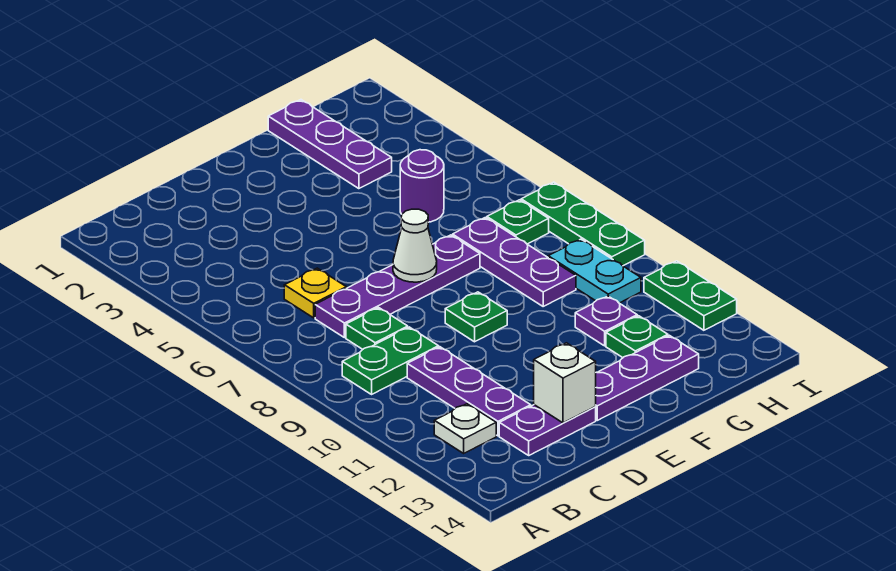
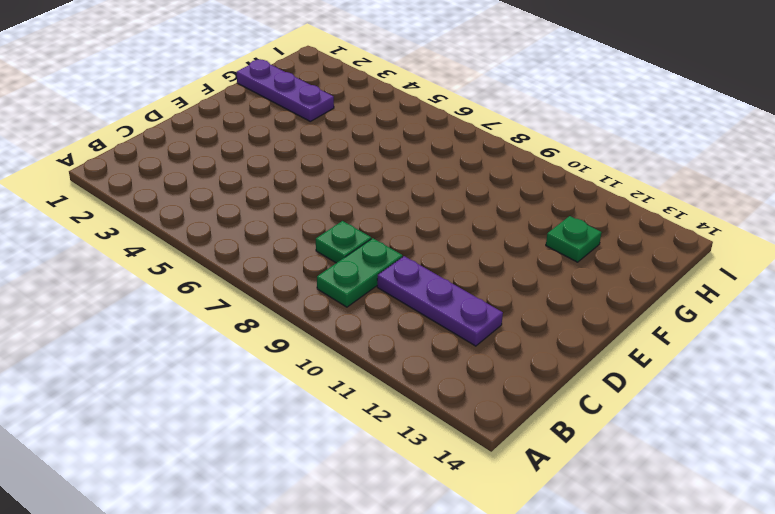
none -> white plate B12 level 1
none -> yellow plate C6 level 1
none -> purple plate C7:F7 level 1

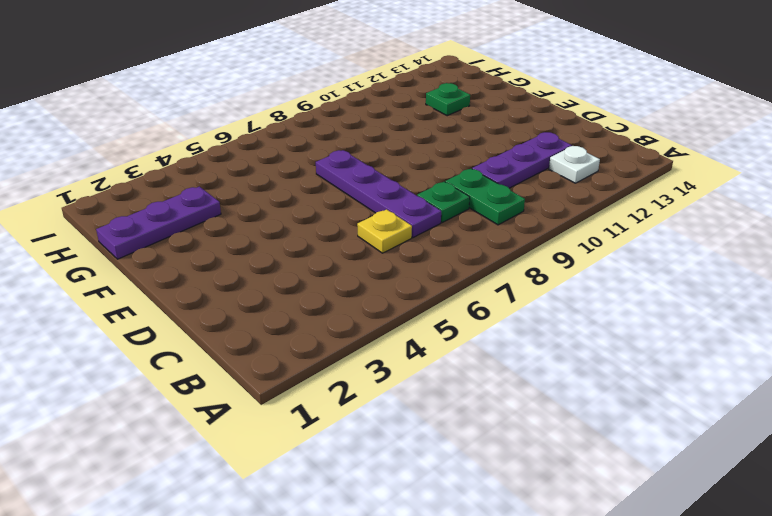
none -> purple plate C13:D13 level 1
none -> green plate E9 level 1
none -> purple plate E13:G13 level 1

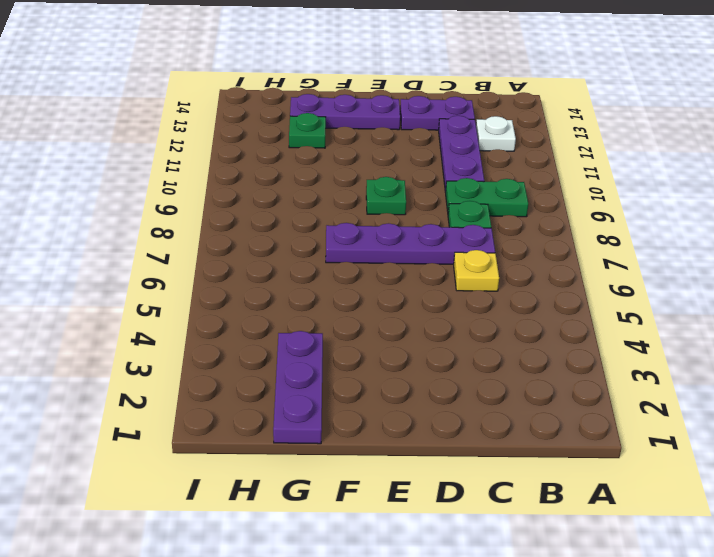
none -> purple round brick G5 level 1
none -> purple plate G7:G9 level 1
none -> purple plate G11 level 1

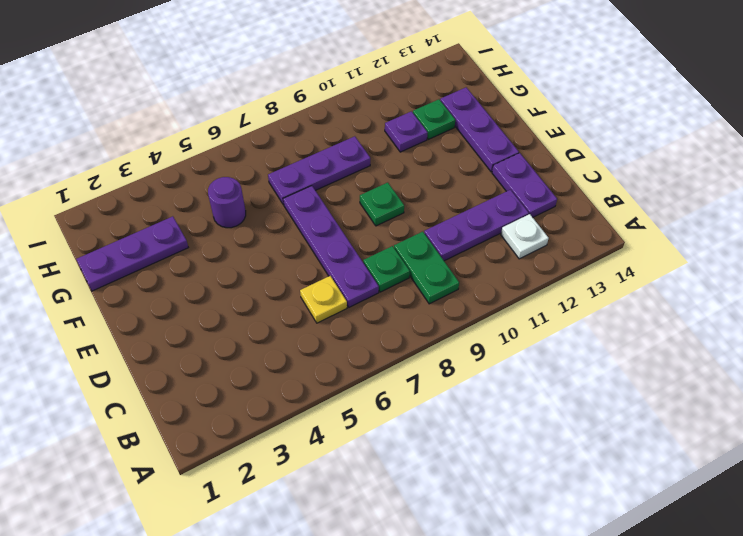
none -> green plate H7 level 1
none -> cyan plate H9:H10 level 1
none -> green plate I7:I9 level 1

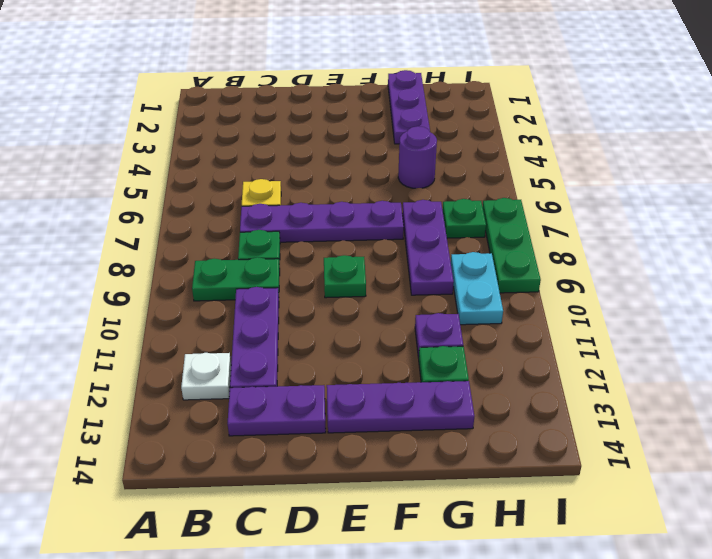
none -> green plate I11:I12 level 1
none -> white brick D13 level 2
none -> white cone E7 level 2

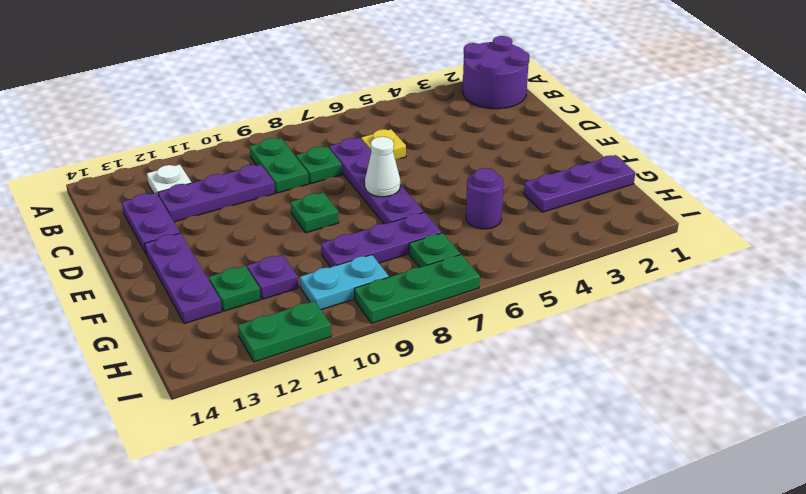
purple round brick A1:B2 level 1 -> none
none -> white brick D13 level 2

